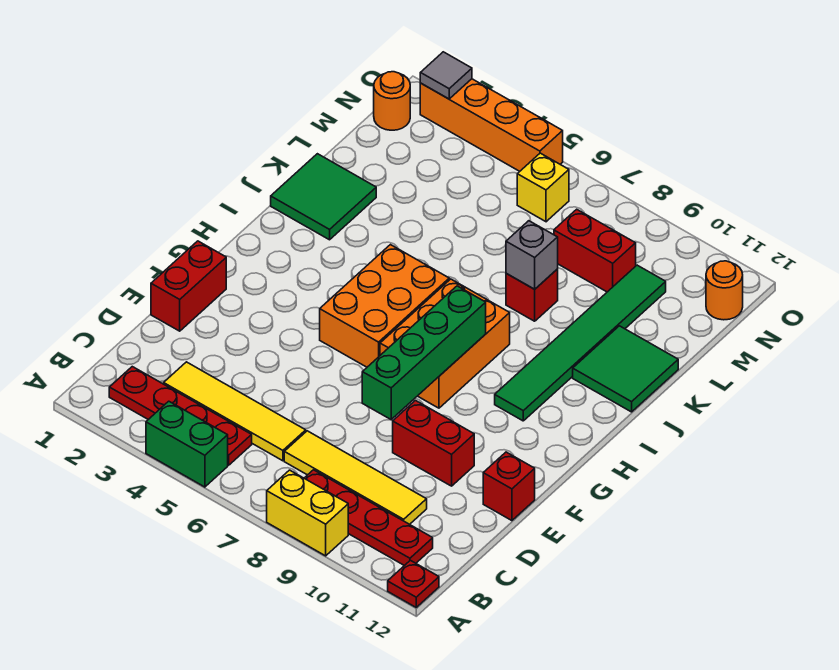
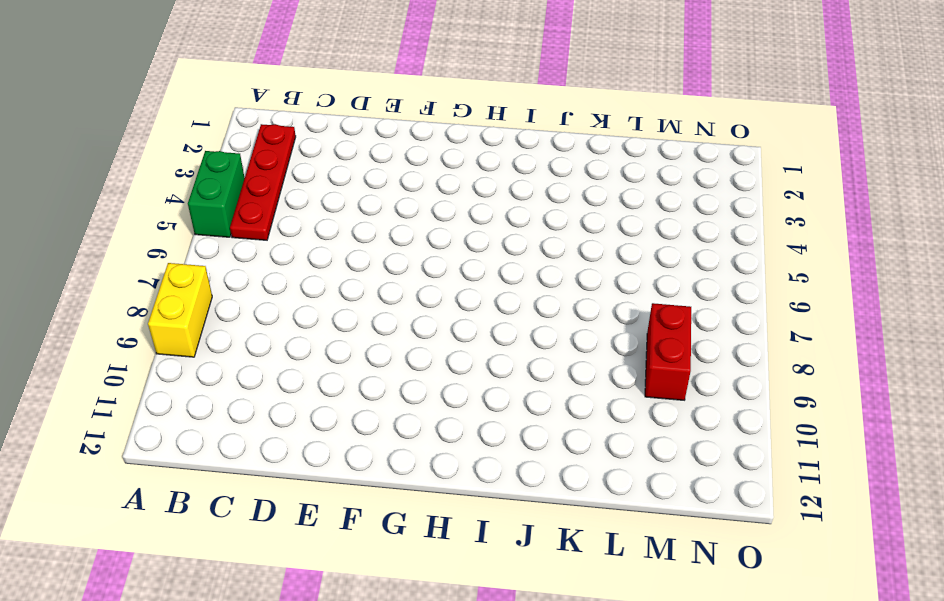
none -> red plate A12 level 1
none -> red plate B8:B11 level 1
none -> yellow tile C3:C6 level 1

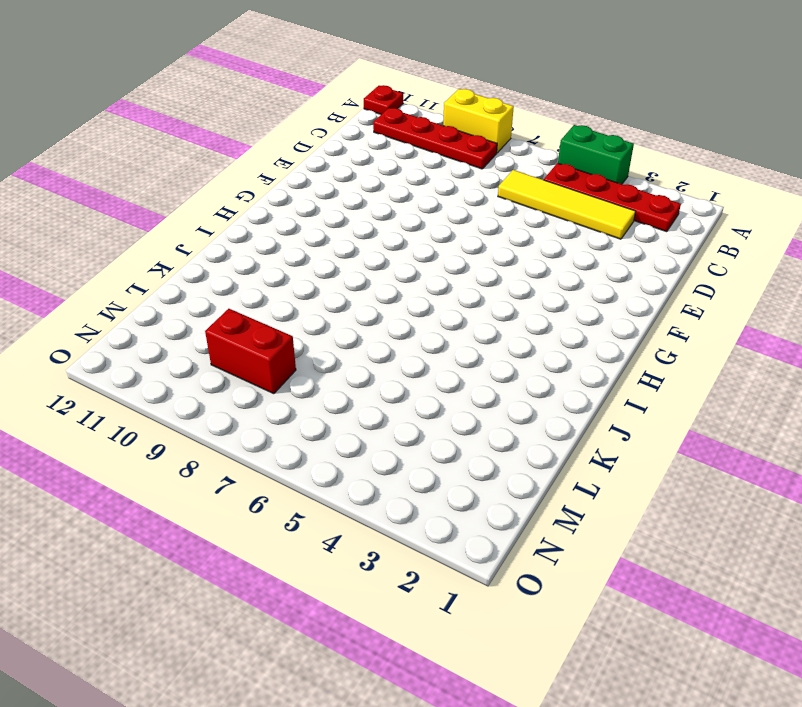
none -> yellow tile C7:C10 level 1
none -> red brick E1:F1 level 1
none -> red brick E9:E10 level 1

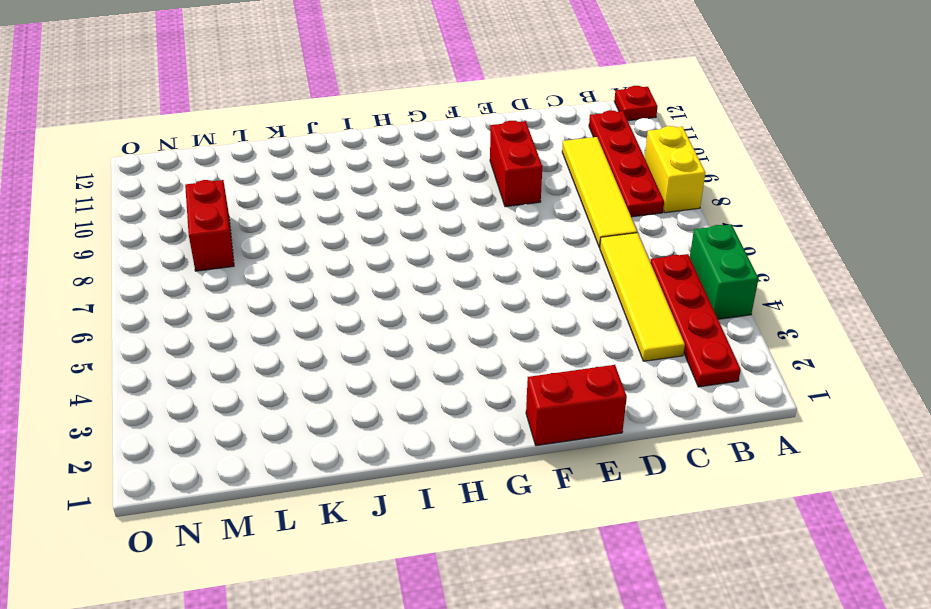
none -> red brick E12 level 1
none -> orange brick G5:I6 level 1
none -> orange brick G7:I8 level 1

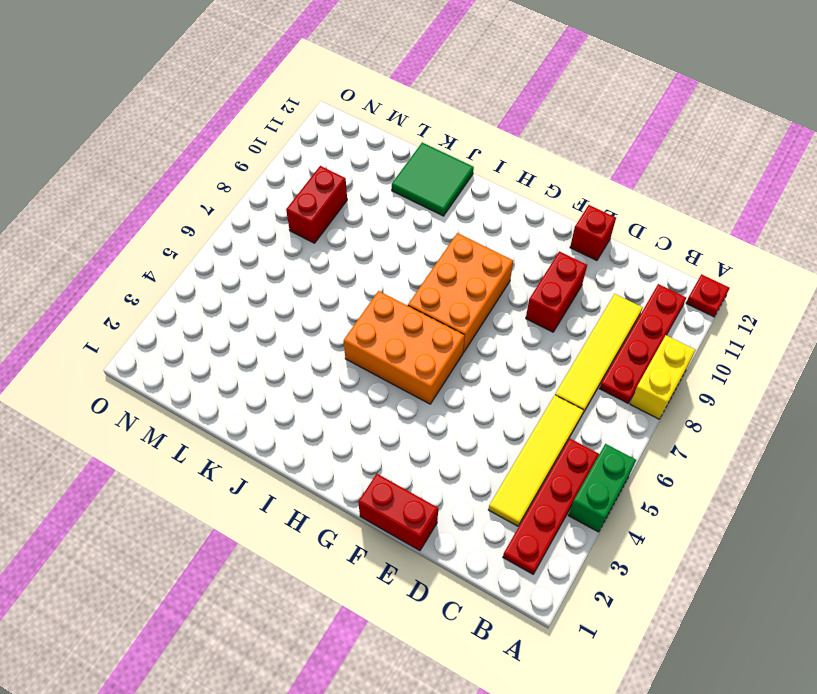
orange brick G7:H9 level 1 -> orange brick G7:I8 level 1
none -> green tile H10:M10 level 1
none -> green tile J1:K2 level 1
none -> red brick K8 level 1

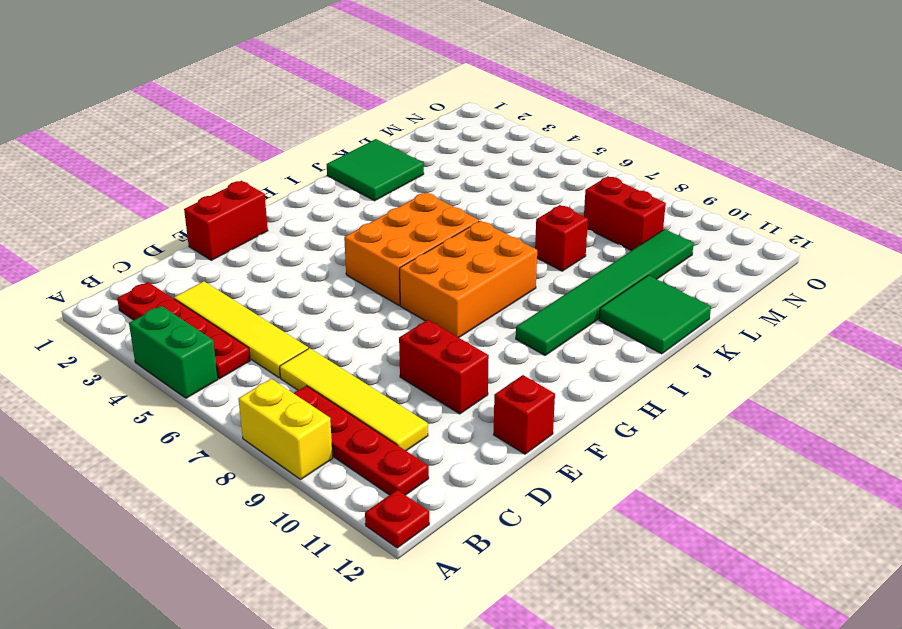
none -> orange round brick N1 level 1
none -> yellow brick N6 level 1
none -> orange round brick N12 level 1

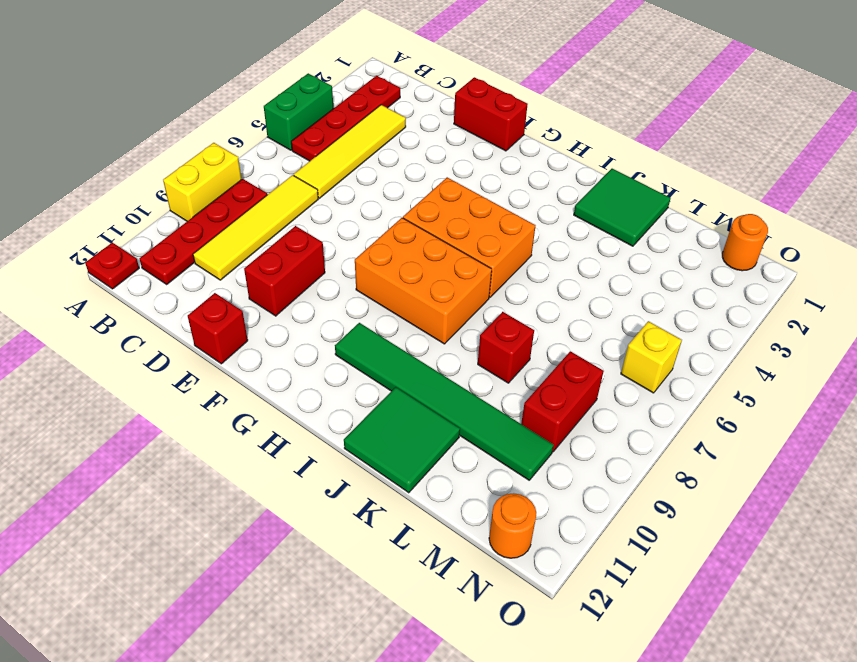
none -> orange brick O2:O5 level 1
none -> green brick E8:H8 level 2
none -> grey brick K8 level 2

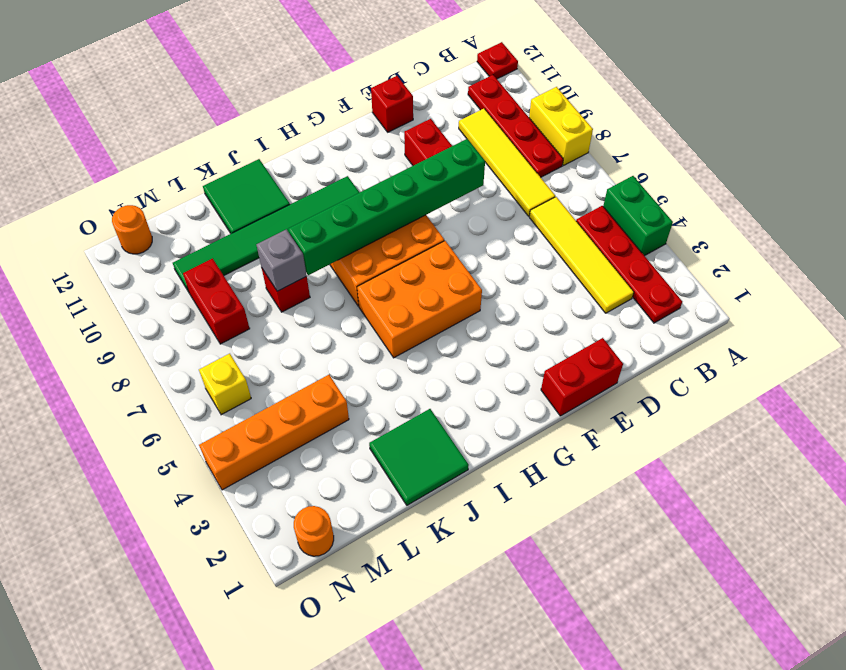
green brick E8:J8 level 2 -> green brick E8:H8 level 2
orange brick L4:O4 level 1 -> orange brick O2:O5 level 1
none -> grey tile O2 level 2

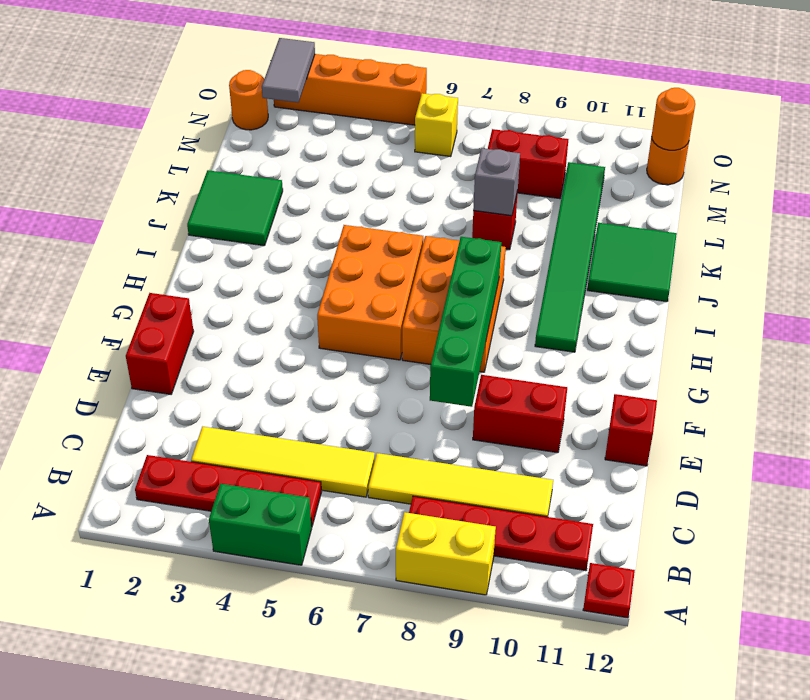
grey tile N2:O2 level 2 -> grey tile O2 level 2
orange round brick N12 level 2 -> none

